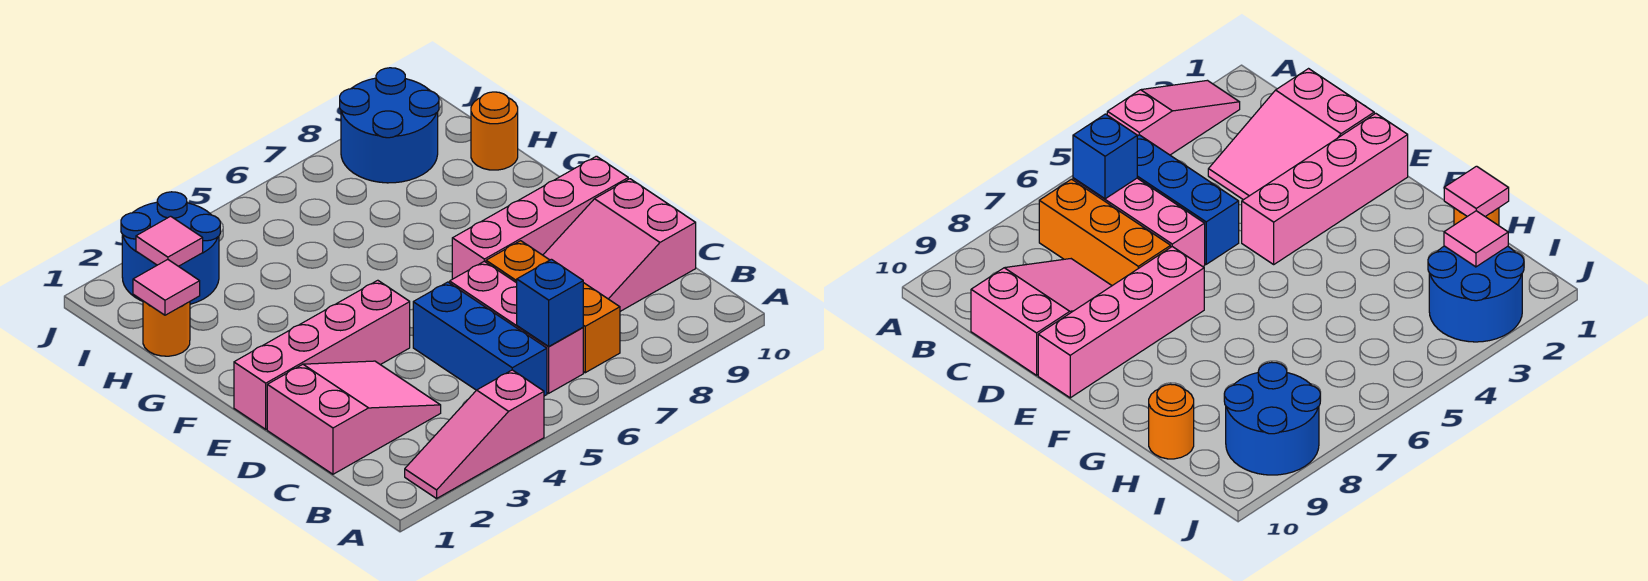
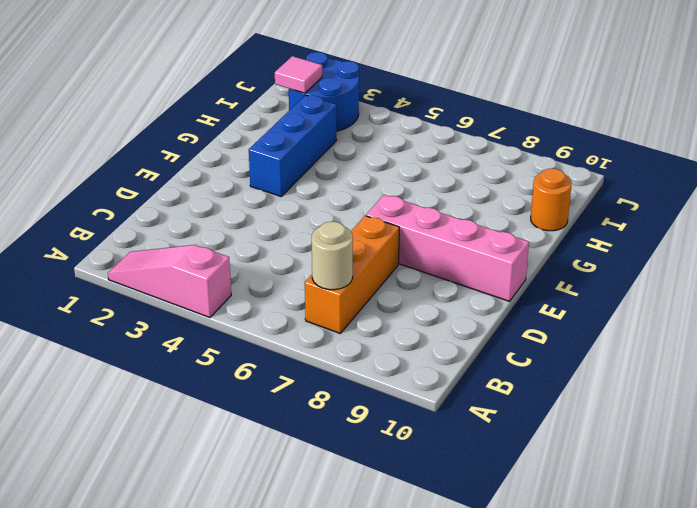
tan round brick B7 level 2 -> none
blue brick F3:H3 level 1 -> blue brick B5:D5 level 1
none -> pink brick B6:D6 level 1
none -> pink slope C1:D3 level 1 top 1
none -> pink slope C8:D10 level 1 top 10

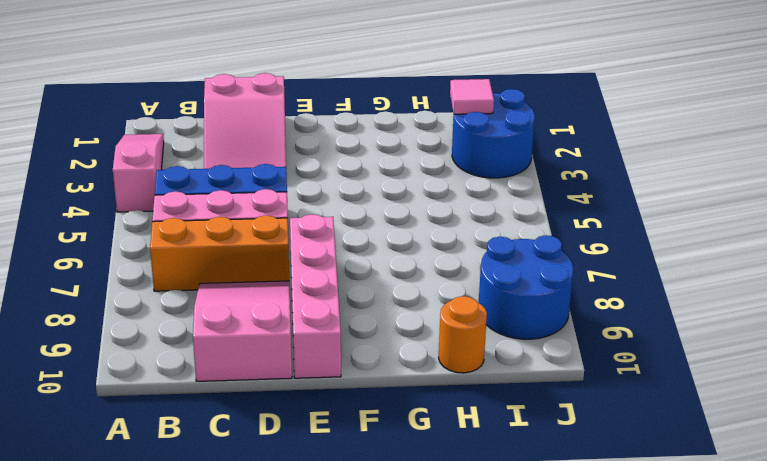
none -> pink brick E1:E4 level 1
none -> orange round brick H1 level 1
none -> blue brick B6 level 2

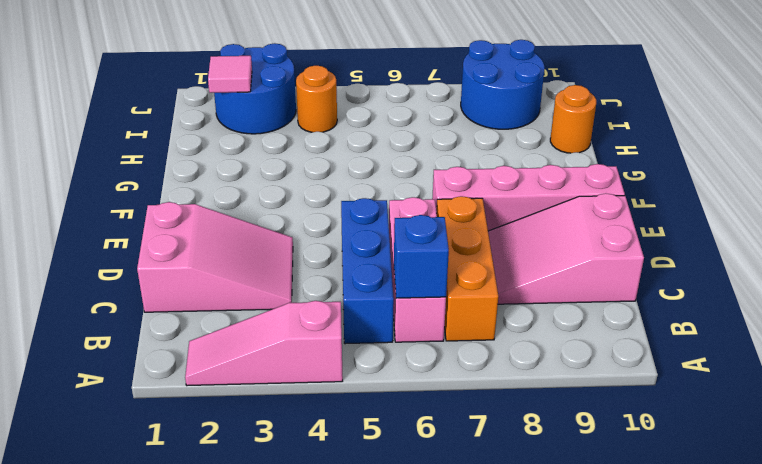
orange round brick I4 level 1 -> orange round brick H1 level 1
none -> pink brick E1:E4 level 1
none -> pink tile H1 level 2

